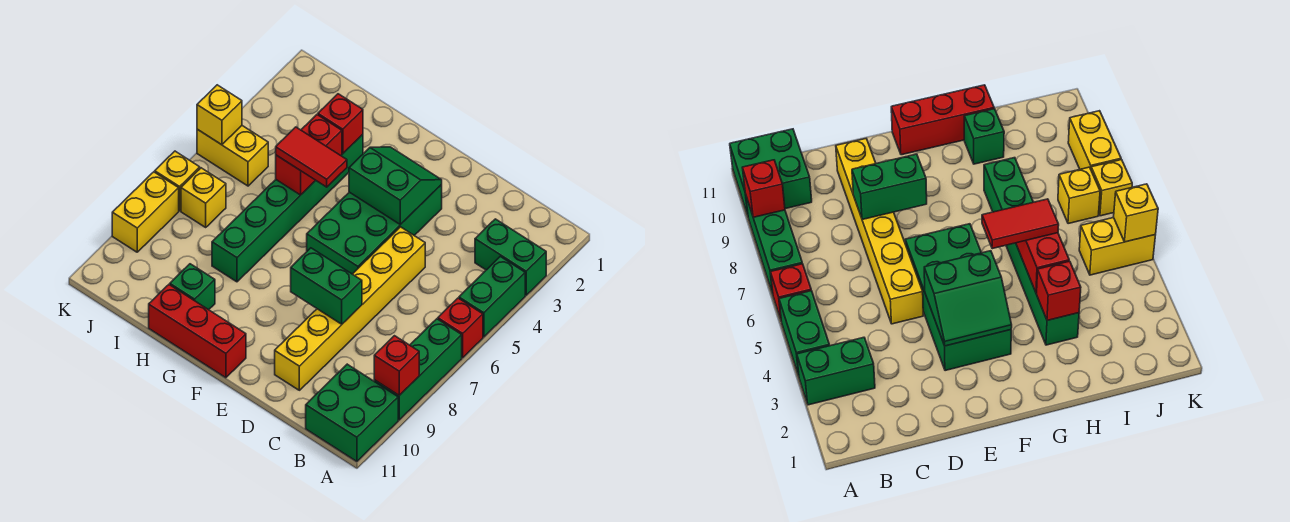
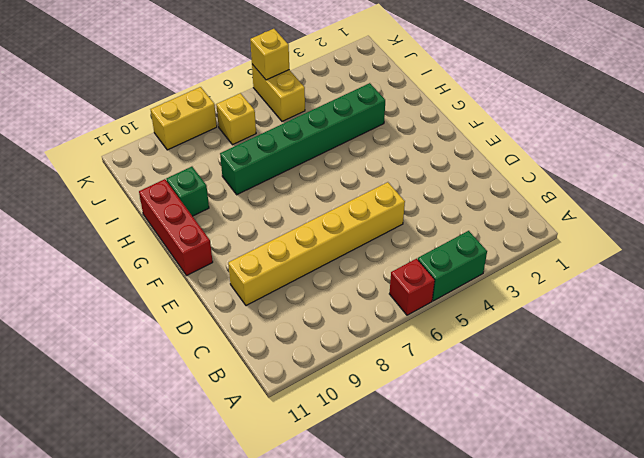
none -> green brick A3:B3 level 1
none -> green brick A7:A9 level 1
none -> green brick A10:B11 level 1

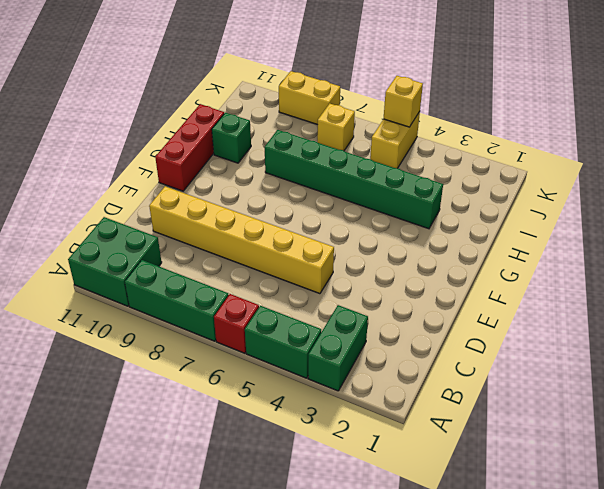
none -> green brick E3:F6 level 1
none -> yellow brick K7 level 1
none -> red brick A9 level 2

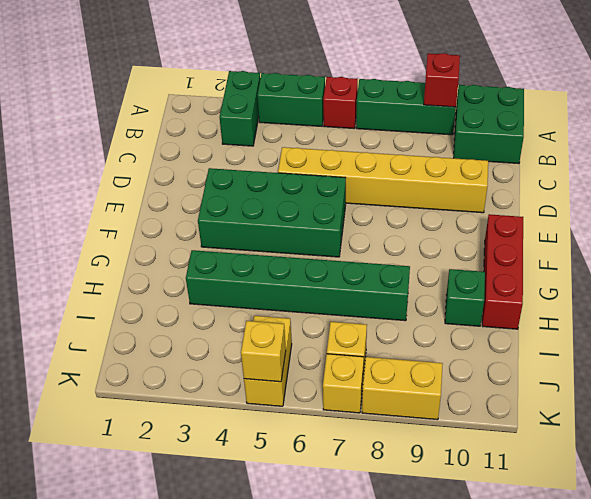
none -> green brick D8:E8 level 2
none -> green slope E3:F4 level 2 top 4
none -> red brick H3 level 2

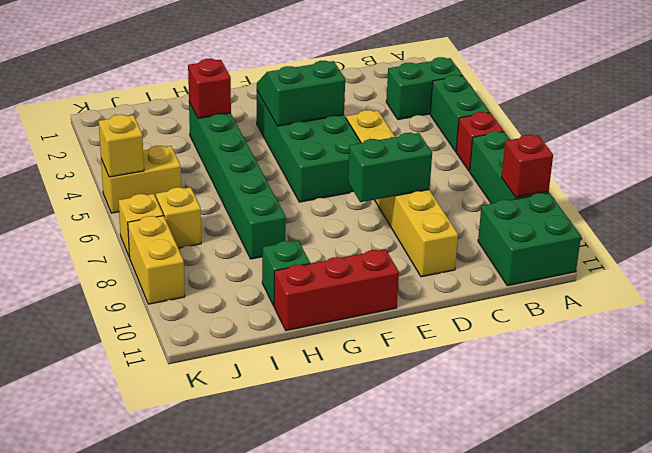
none -> red brick H4:H5 level 2
none -> red tile G5:H5 level 3

